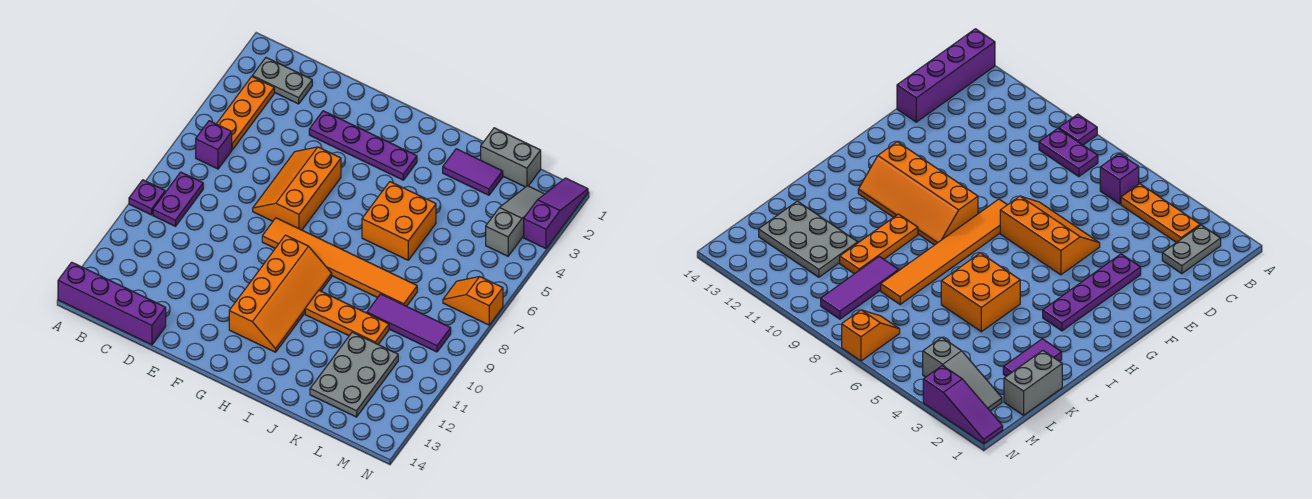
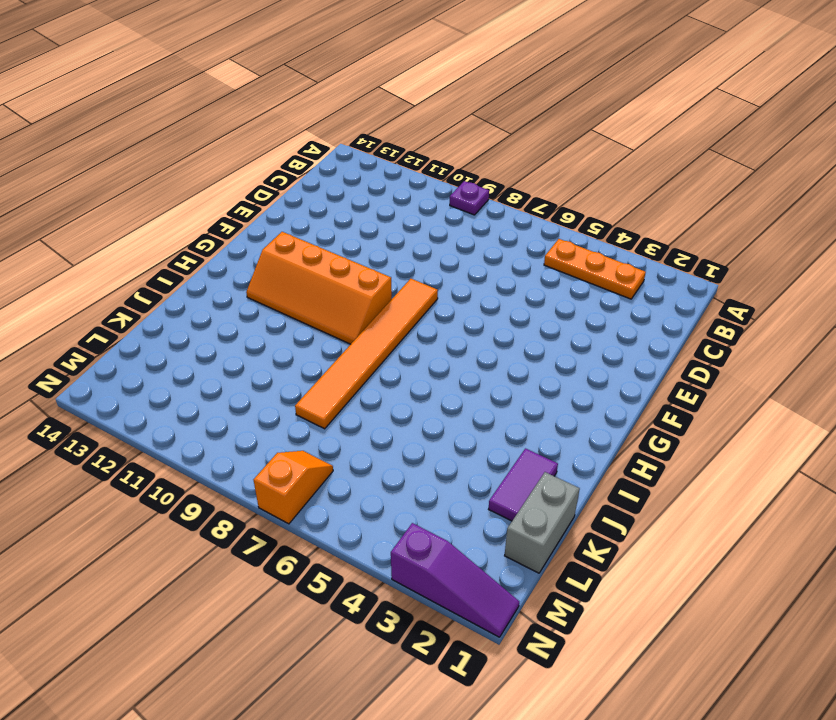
none -> purple brick A14:D14 level 1
none -> grey plate B2:C2 level 1
none -> purple brick B6 level 1

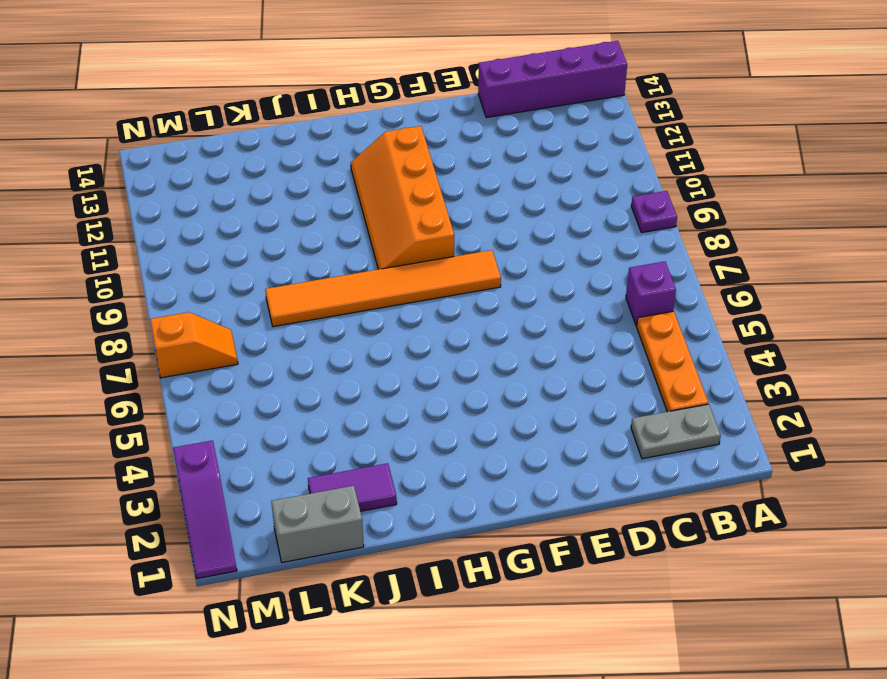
none -> purple plate B8:B9 level 1
none -> purple plate E3:H3 level 1
none -> orange slope E5:F7 level 1 top F

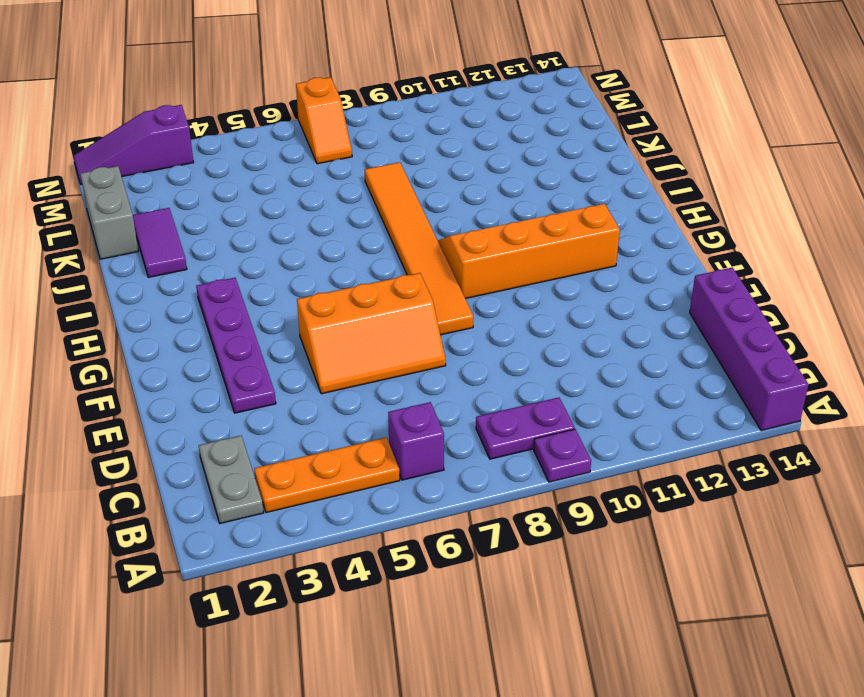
none -> orange brick I5:J6 level 1
none -> orange plate I10:K10 level 1
none -> purple tile K9:M9 level 1

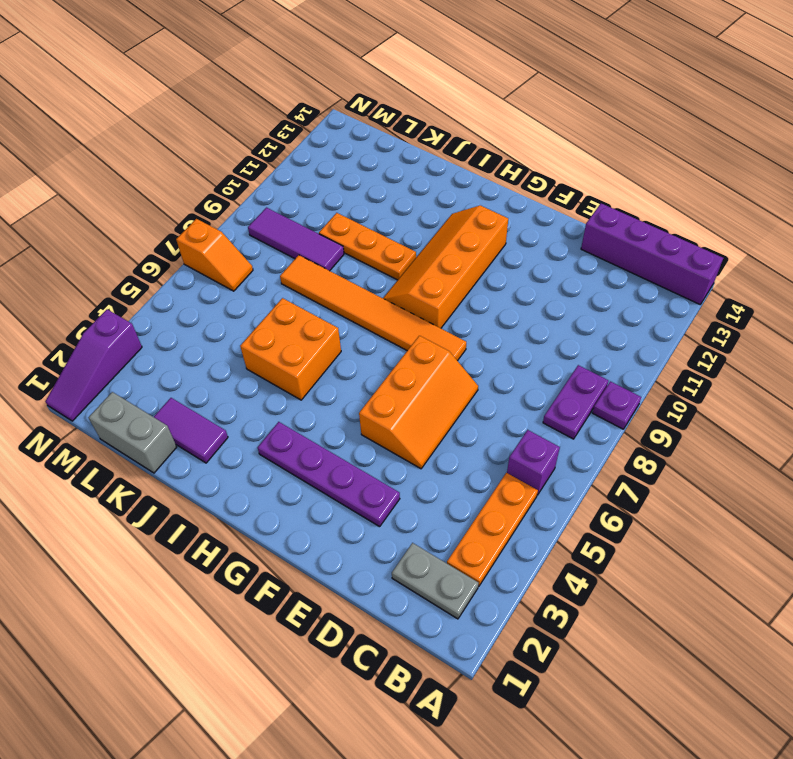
none -> grey plate K11:L13 level 1
none -> grey slope M2:M4 level 1 top 4

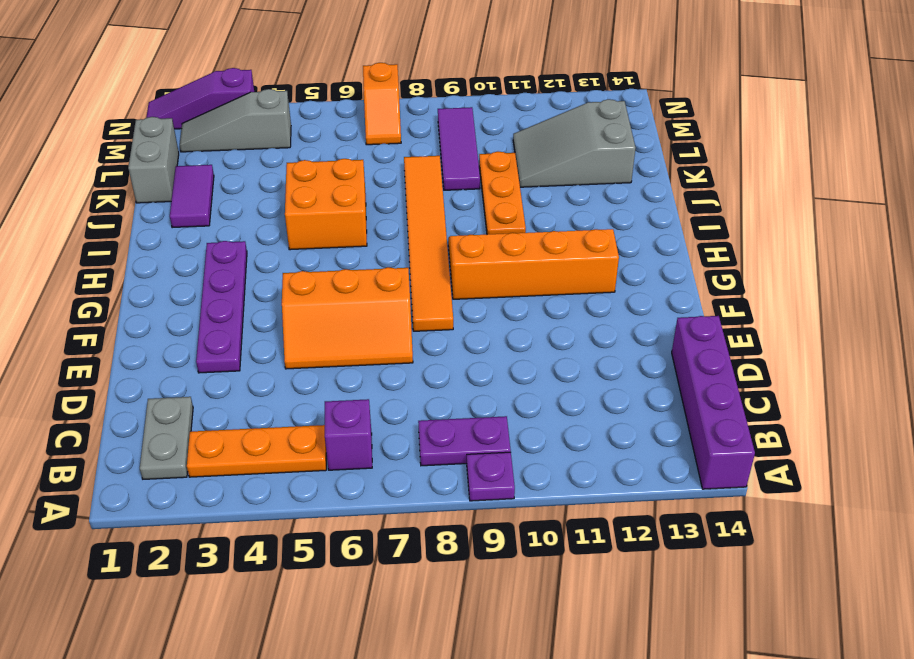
grey slope K11:L13 level 1 top 13 -> grey plate K11:L13 level 1

